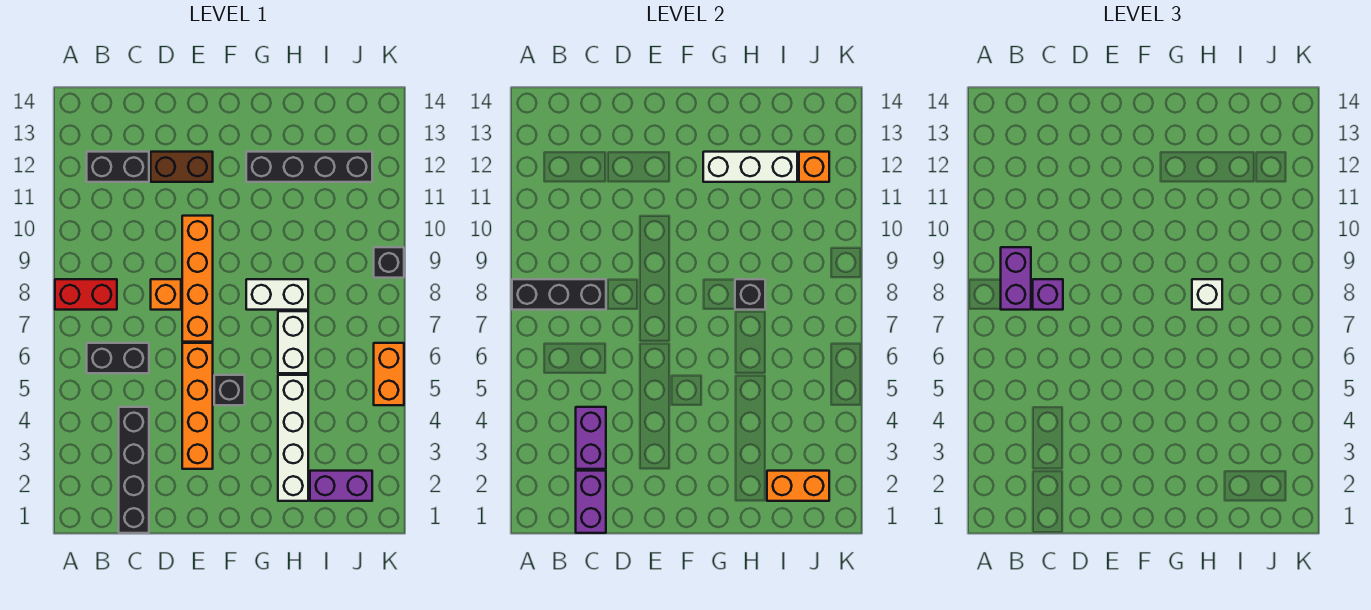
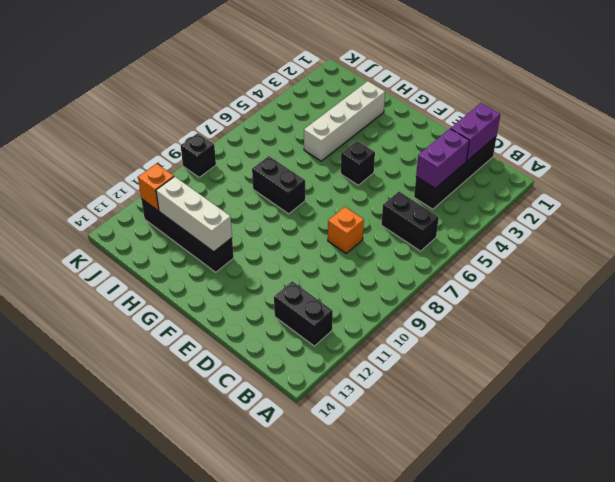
black brick G8:H8 level 1 -> white brick G8:H8 level 1
none -> red brick A8:B8 level 1
none -> brown brick D12:E12 level 1
none -> orange brick E3:E6 level 1

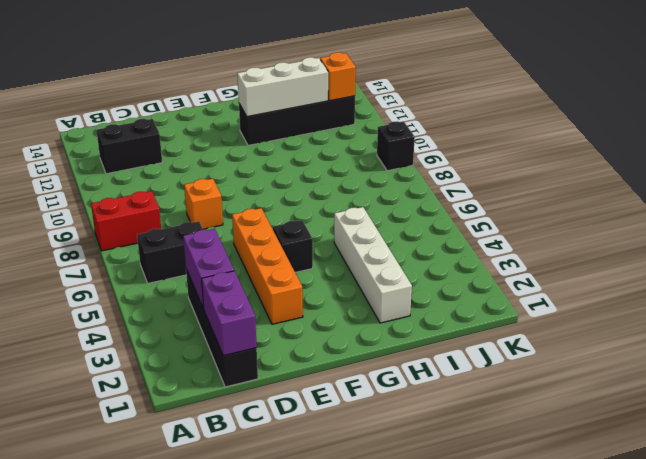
none -> brown brick D12:E12 level 1
none -> orange brick E7:E10 level 1
none -> white brick G8:H8 level 1

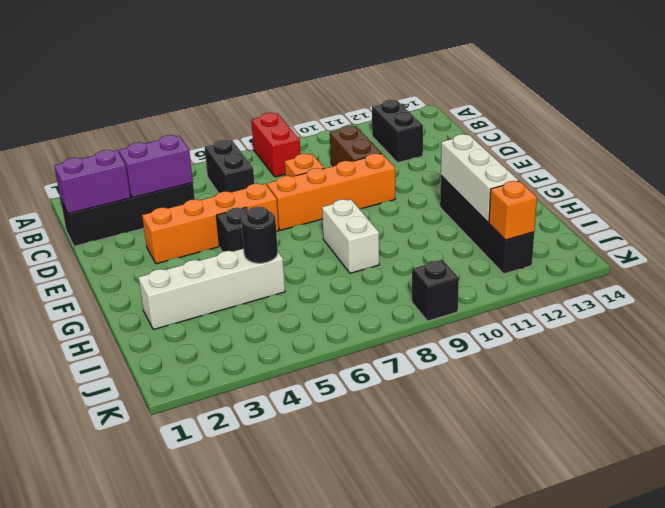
brown brick C10:D10 level 1 -> brown brick D12:E12 level 1
black round brick H5 level 2 -> none
none -> white brick H6:H7 level 1
none -> purple brick I2:J2 level 1
none -> orange brick K5:K6 level 1

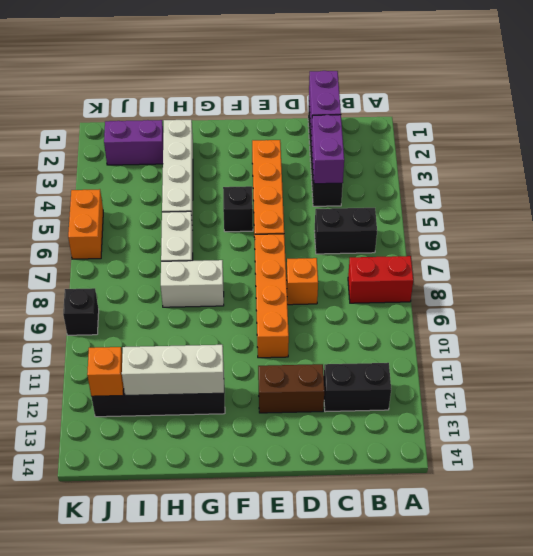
none -> black brick A8:C8 level 2
none -> black brick H8 level 2
none -> orange brick I2:J2 level 2

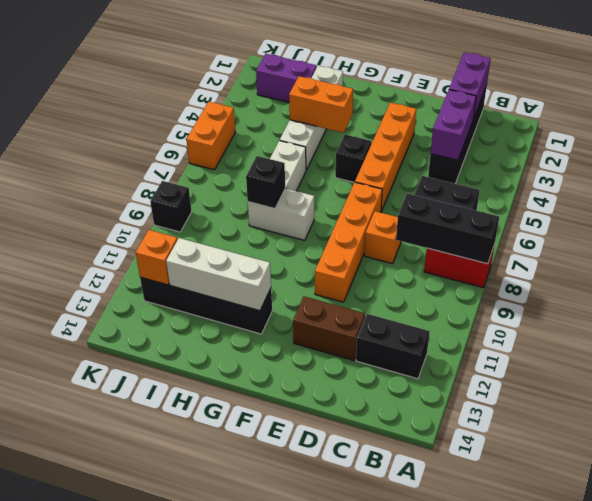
orange brick G4:H4 level 2 -> orange brick I2:J2 level 2
none -> purple brick B8:B9 level 3
none -> purple brick C8 level 3
none -> white brick H8 level 3

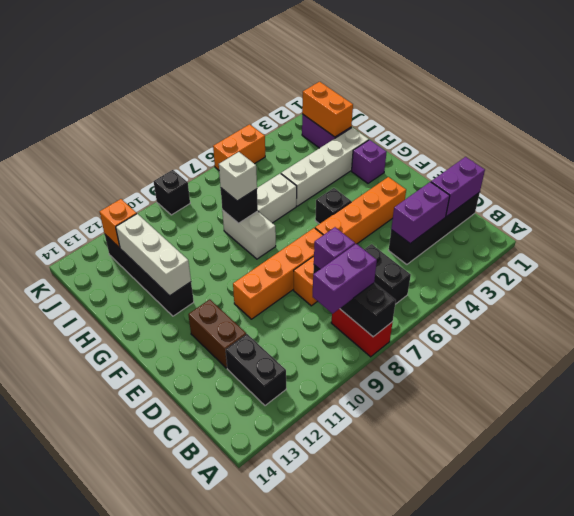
purple brick G2 level 1 -> none

